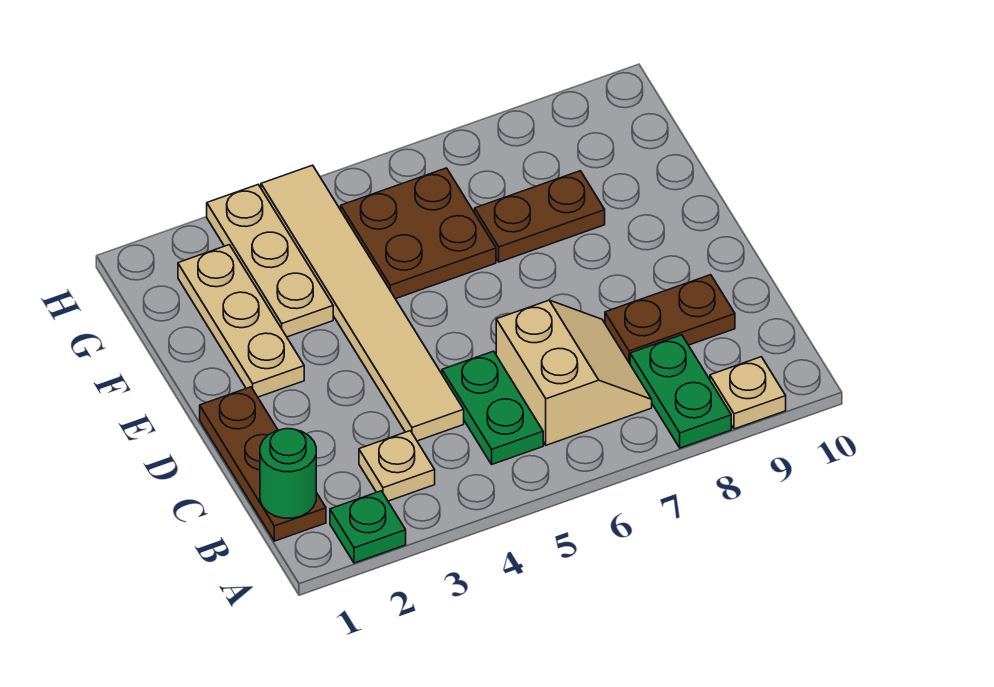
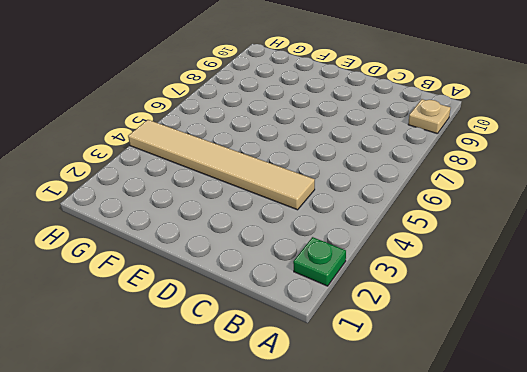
none -> green plate A8:B8 level 1
none -> brown plate B1:D1 level 1
none -> tan plate B3 level 1

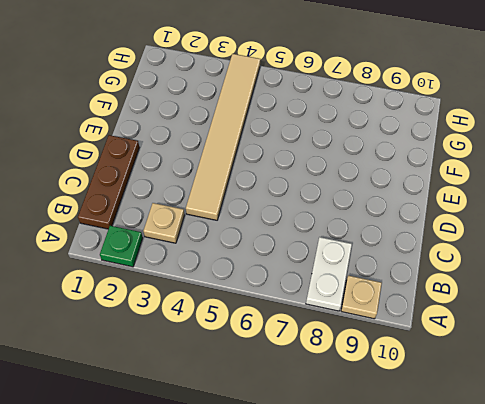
white plate A8:B8 level 1 -> green plate A8:B8 level 1
none -> green plate B5:C5 level 1
none -> tan slope B6:C7 level 1 top 6
none -> brown plate C8:C9 level 1

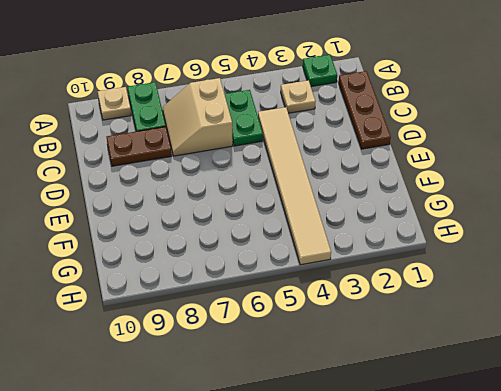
none -> tan plate E2:G2 level 1
none -> tan plate F3:H3 level 1
none -> brown plate F5:G6 level 1

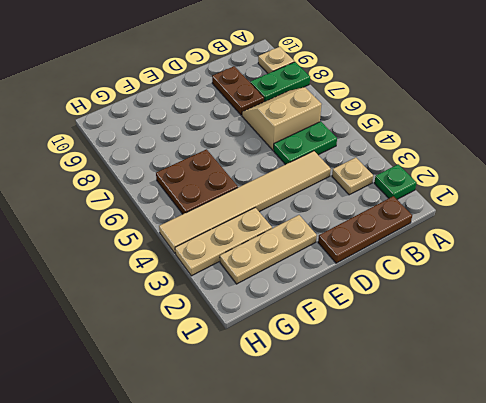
none -> brown plate F7:F8 level 1
none -> green round brick B1 level 2

